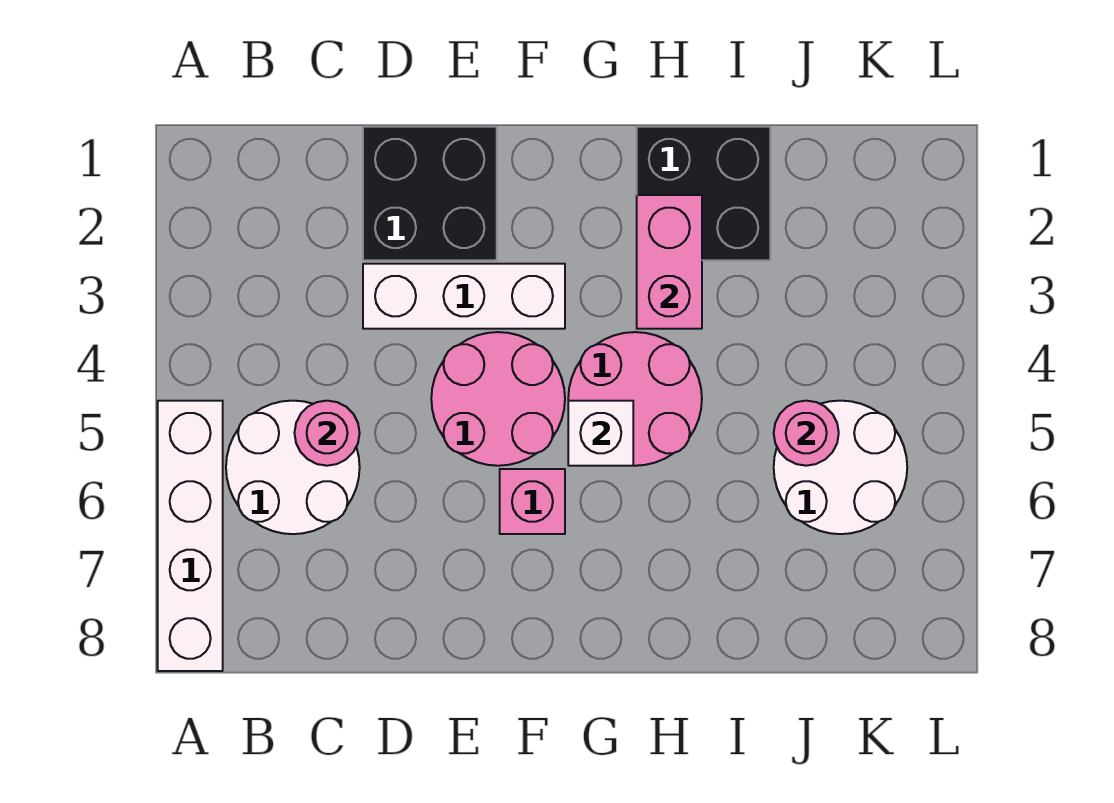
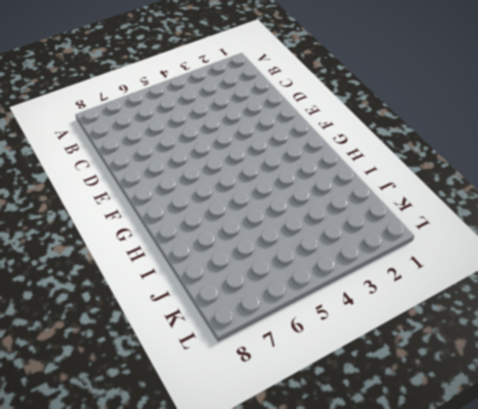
none -> white brick A5:A8 level 1
none -> white round brick B5:C6 level 1
none -> black brick D1:E2 level 1

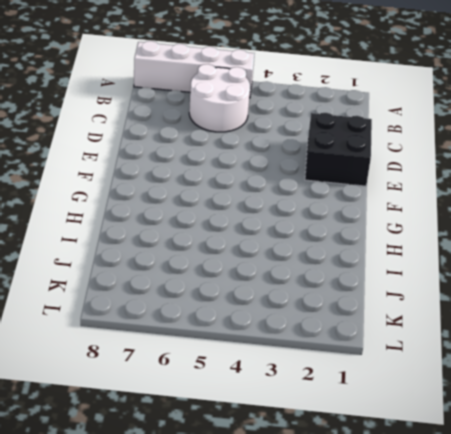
none -> white brick D3:F3 level 1
none -> pink round brick E4:F5 level 1
none -> pink brick F6 level 1

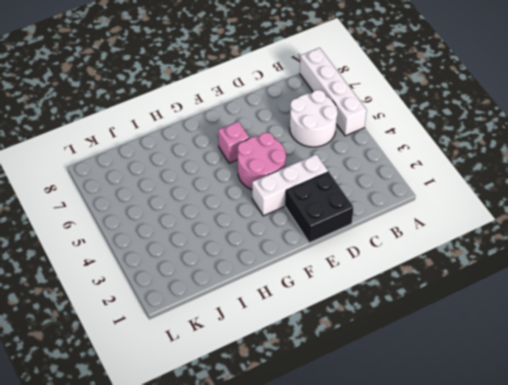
none -> pink round brick G4:H5 level 1
none -> black brick H1:I2 level 1
none -> white round brick J5:K6 level 1

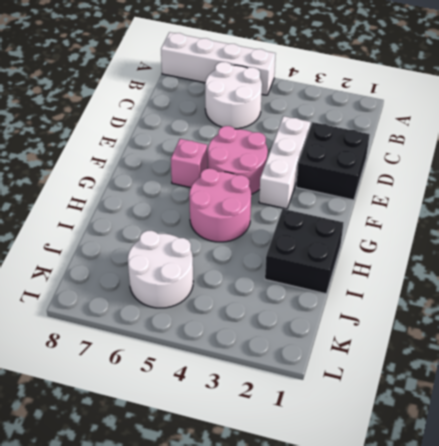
none -> pink round brick C5 level 2
none -> white brick G5 level 2
none -> pink brick H2:H3 level 2

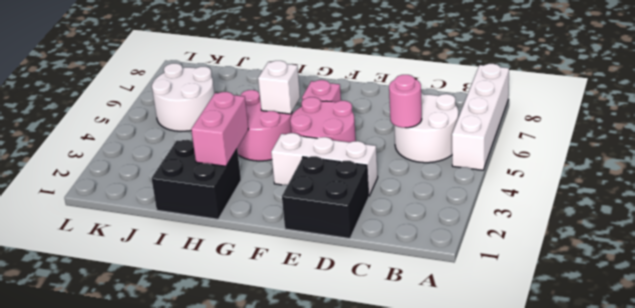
none -> pink round brick J5 level 2

